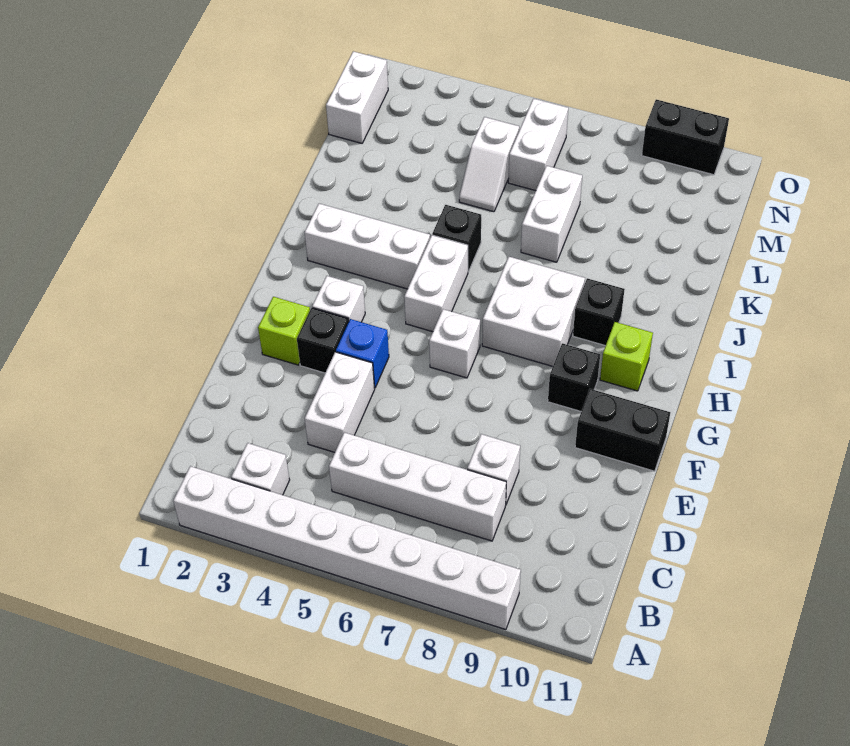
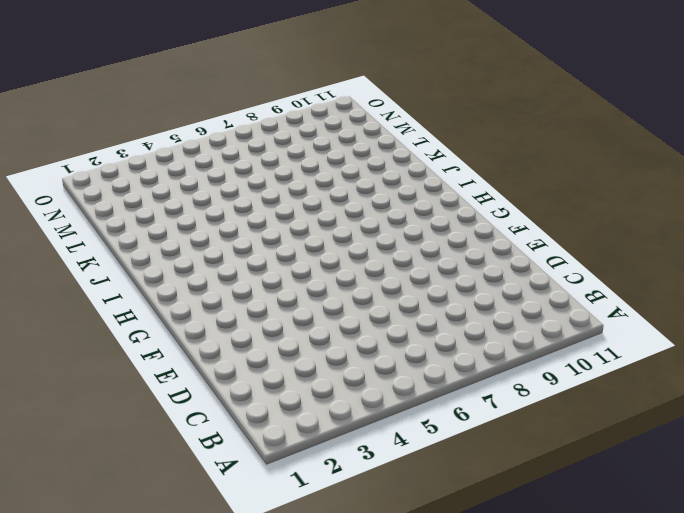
none -> white brick A2:A9 level 1
none -> white brick B3 level 1
none -> white brick C5:C8 level 1

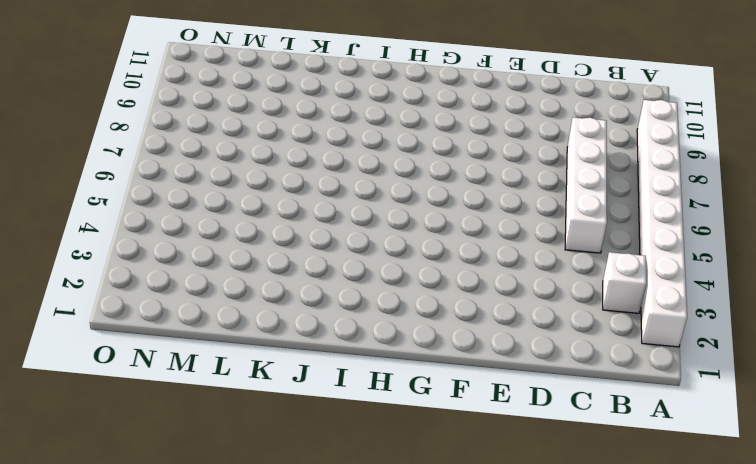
none -> white brick D4:E4 level 1
none -> white brick D8 level 1
none -> lime brick F2 level 1

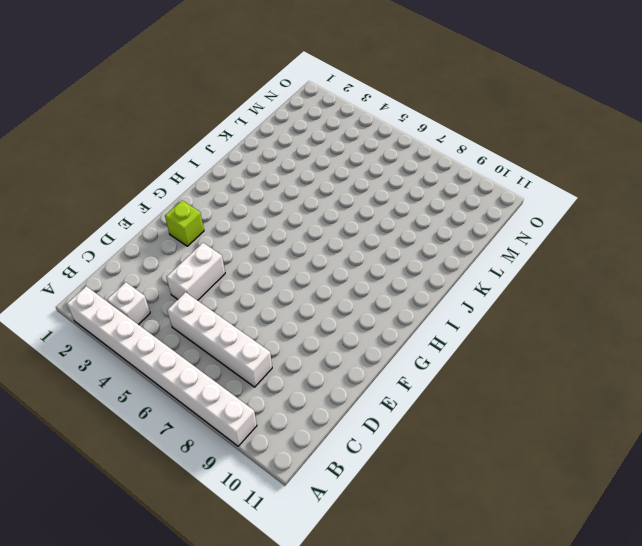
none -> white brick D8 level 1
none -> black brick F3 level 1
none -> blue brick F4 level 1

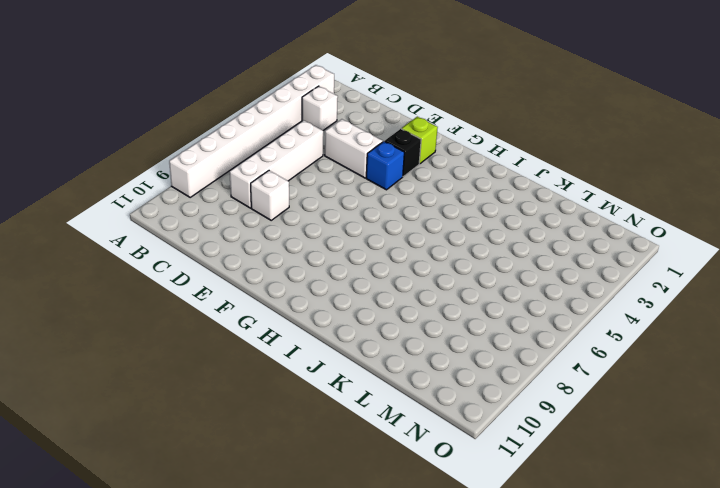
none -> black brick F10:F11 level 1
none -> white brick G3 level 1
none -> white brick G6 level 1

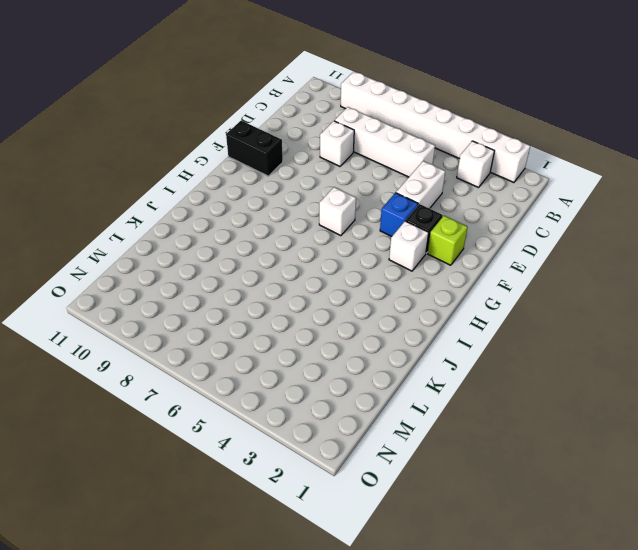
none -> black brick G9 level 1
none -> white brick H5:I5 level 1
none -> white brick H7:I8 level 1

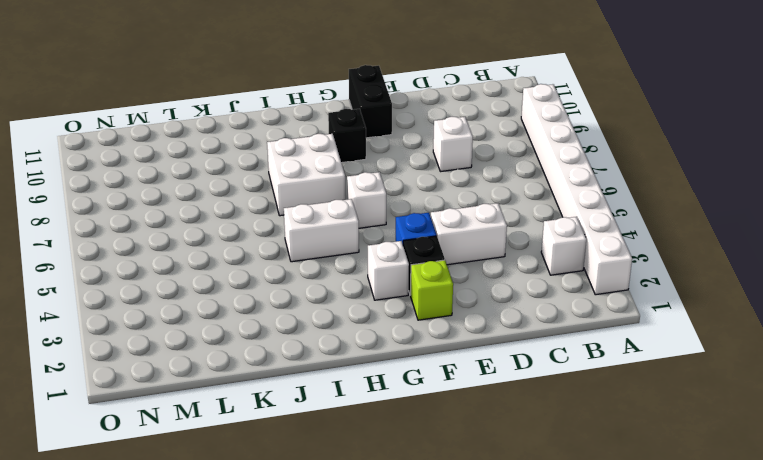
none -> white brick C5:C8 level 1
none -> lime brick H10 level 1
none -> white brick I2:I4 level 1

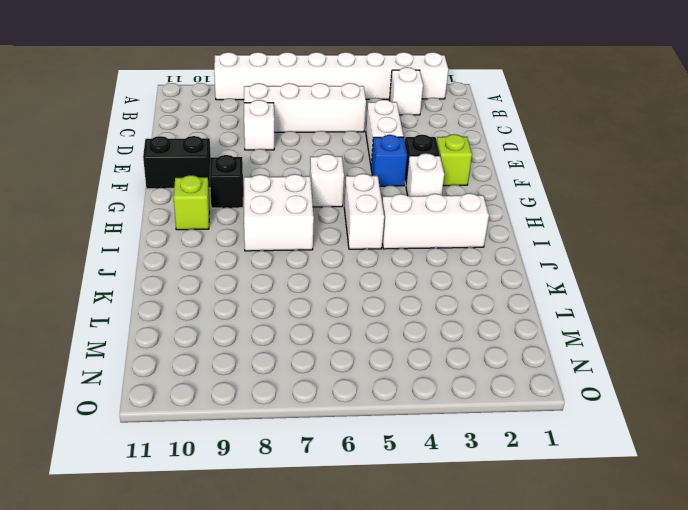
none -> black brick I9 level 1
none -> black brick J5 level 1
none -> white brick K7:L7 level 1

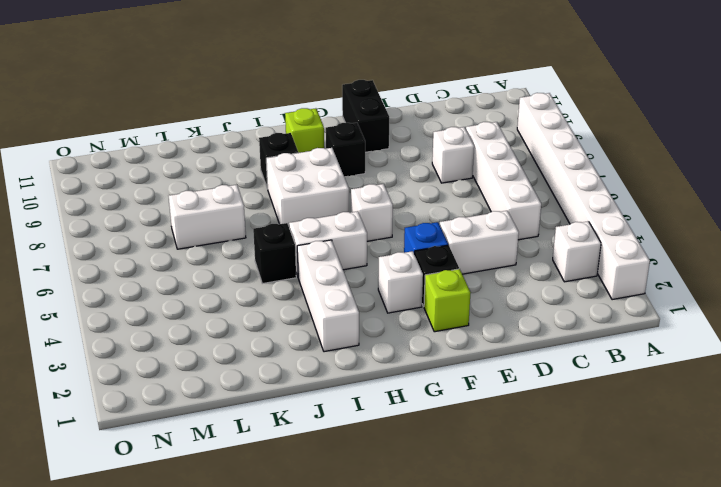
none -> white slope L5:M5 level 1 top M
none -> white brick M1:N1 level 1
none -> white brick M6:N6 level 1

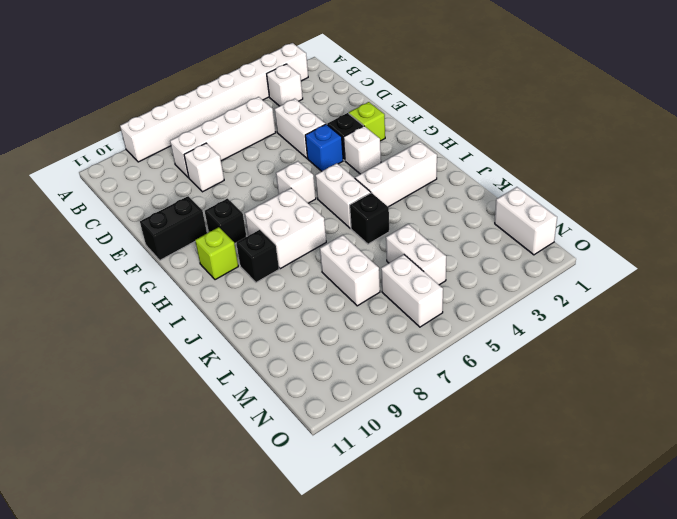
white brick L5:M5 level 1 -> white slope L5:M5 level 1 top M
none -> black brick O9:O10 level 1

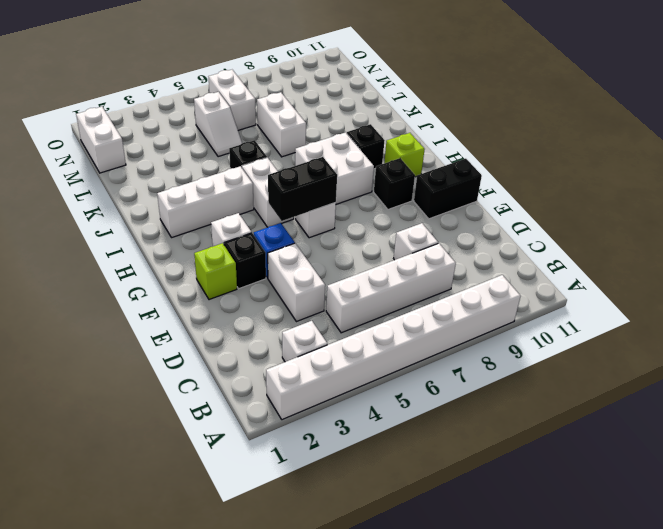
black brick G5:G6 level 2 -> black brick O9:O10 level 1

